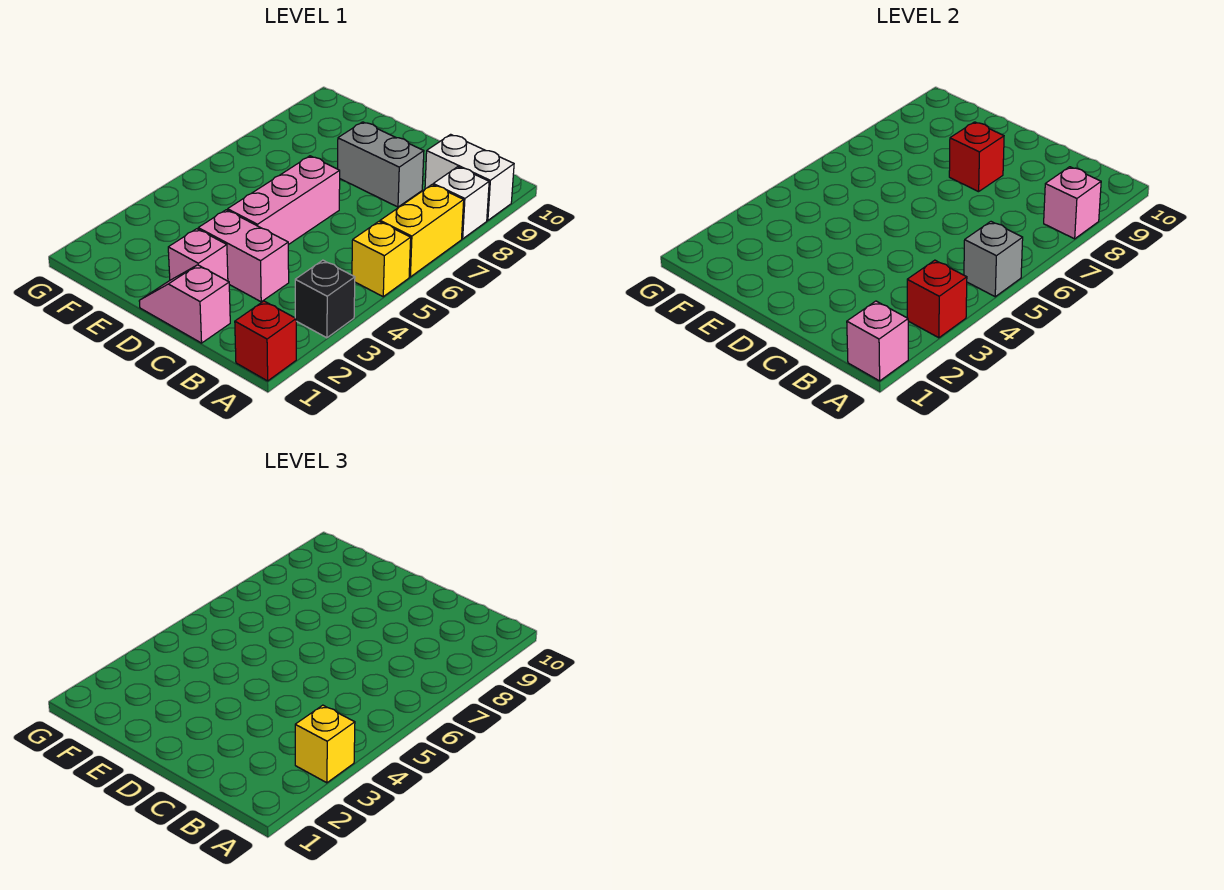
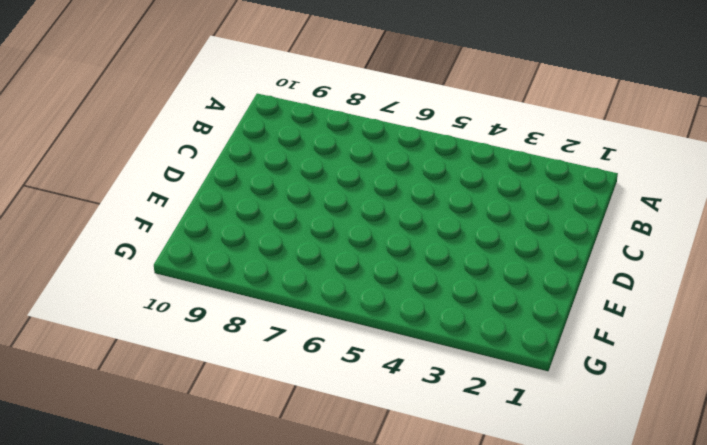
none -> red brick A1 level 1
none -> black brick A3 level 1
none -> yellow brick A5 level 1

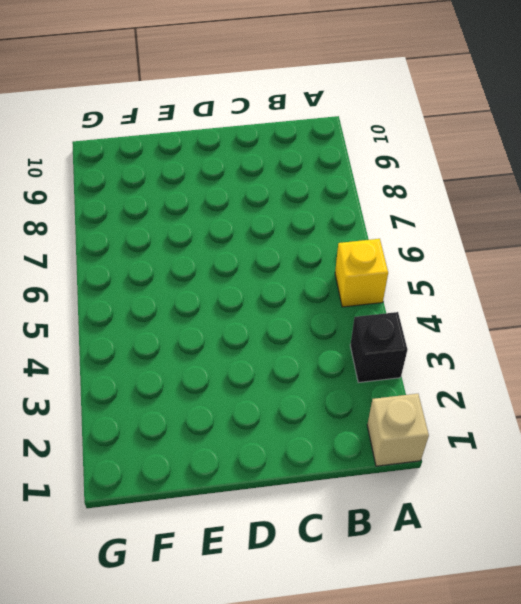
tan brick A1 level 1 -> red brick A1 level 1
none -> yellow brick A6:A7 level 1
none -> white brick A8 level 1
none -> white brick A9:B9 level 1

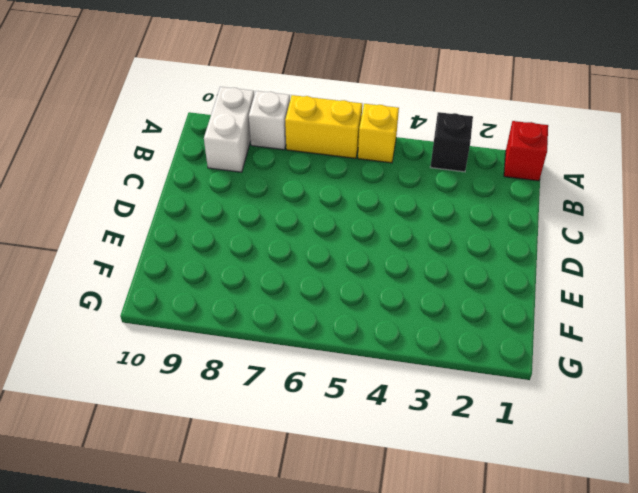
none -> pink slope C1:D1 level 1 top C
none -> pink brick C3:D3 level 1
none -> grey brick C8:D8 level 1

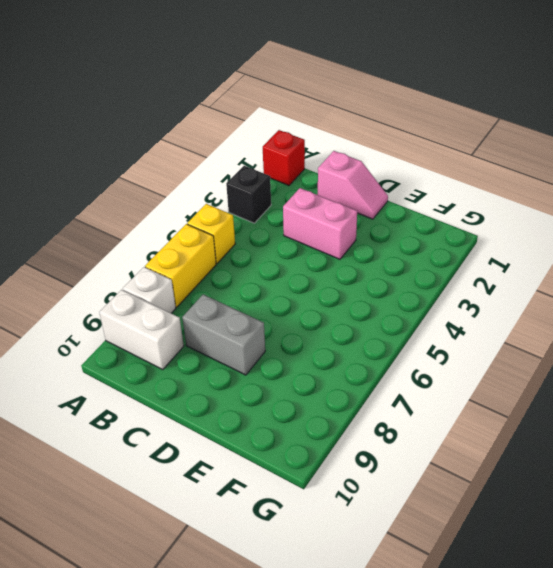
none -> pink brick D2 level 1
none -> pink brick D4:D6 level 1
none -> pink brick A1 level 2

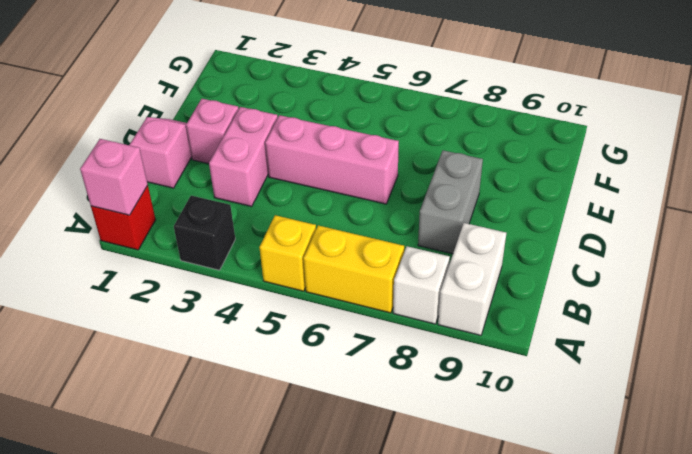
none -> red brick A3 level 2
none -> grey brick A5 level 2
none -> pink brick A8 level 2

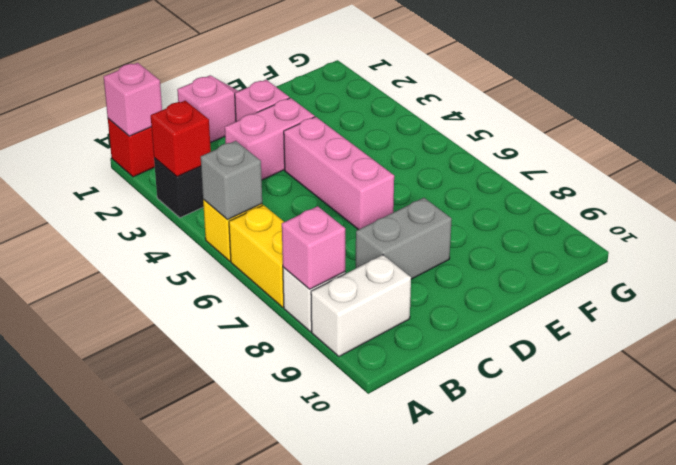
none -> red brick D8 level 2
none -> yellow brick A3 level 3

